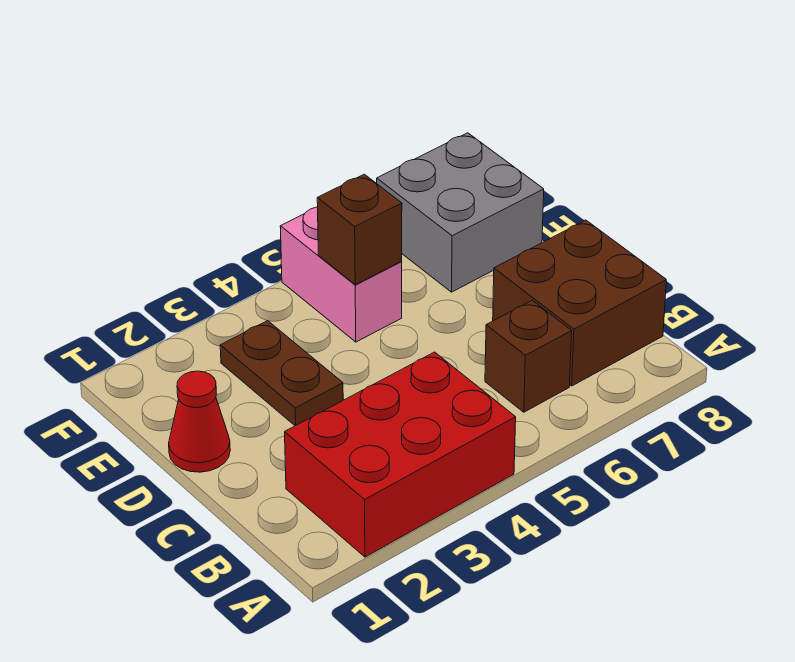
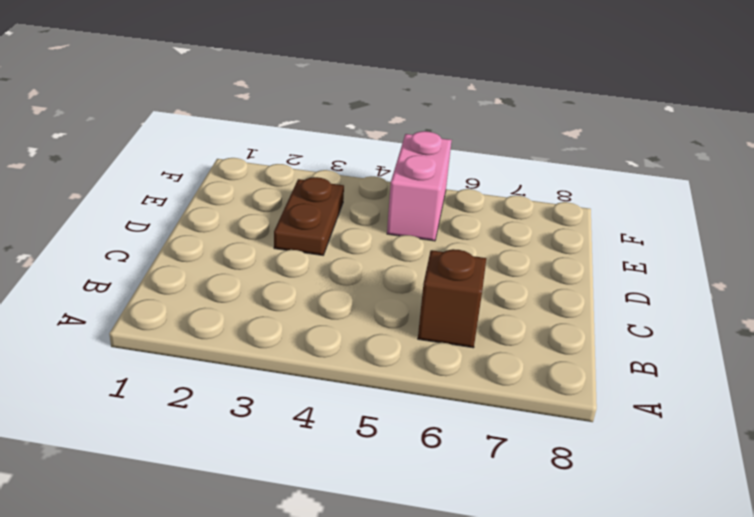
none -> red brick A2:B4 level 1
none -> brown brick B7:C8 level 1

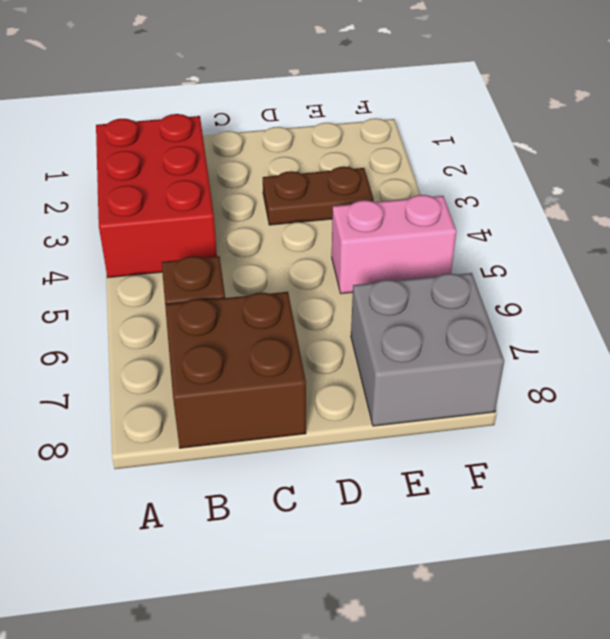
none -> red cone D1 level 1
none -> brown brick E5 level 2

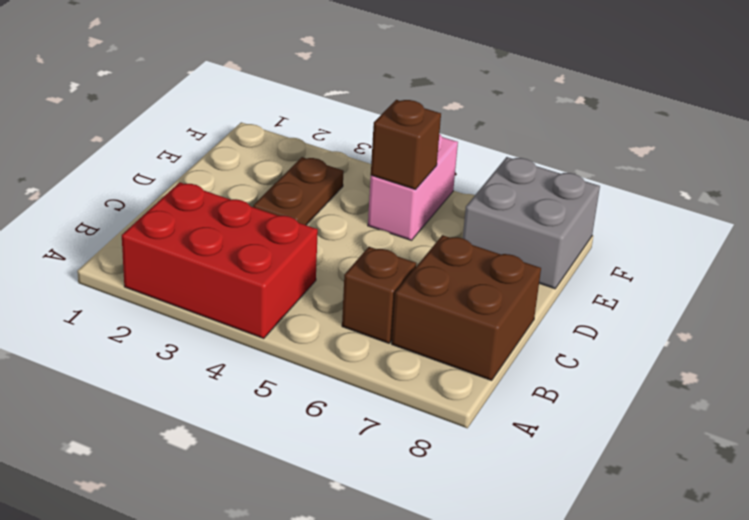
none -> red cone D1 level 1

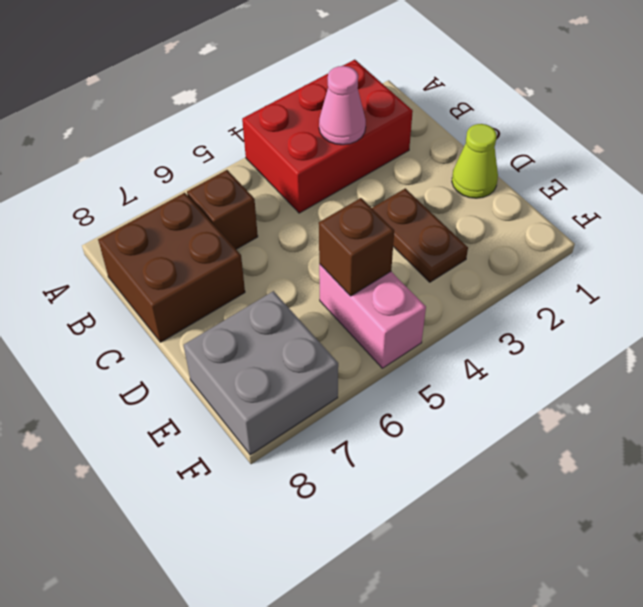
pink cone B3 level 2 -> none
lime cone D1 level 1 -> red cone D1 level 1

